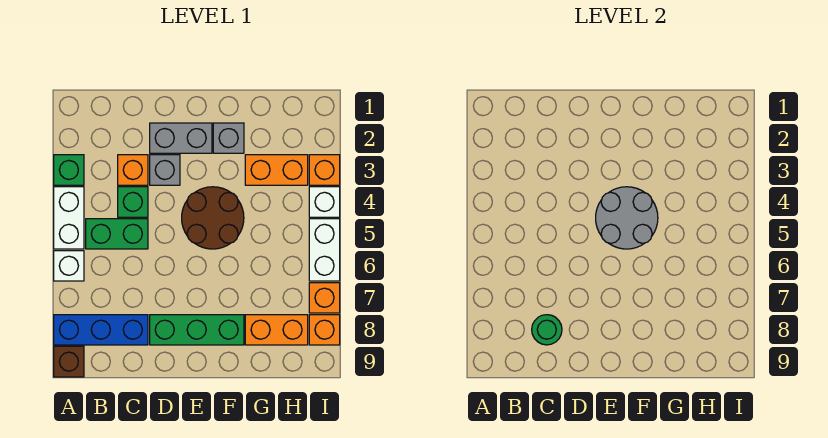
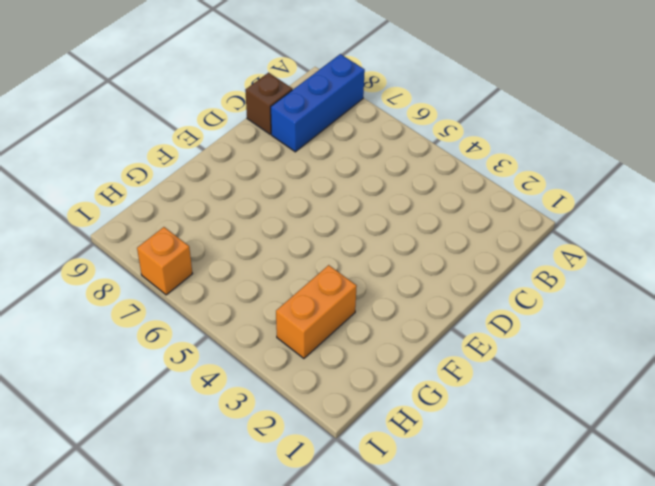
brown brick C9 level 1 -> brown brick A9 level 1
none -> green brick A3 level 1
none -> white brick A4:A5 level 1
none -> white brick A6 level 1

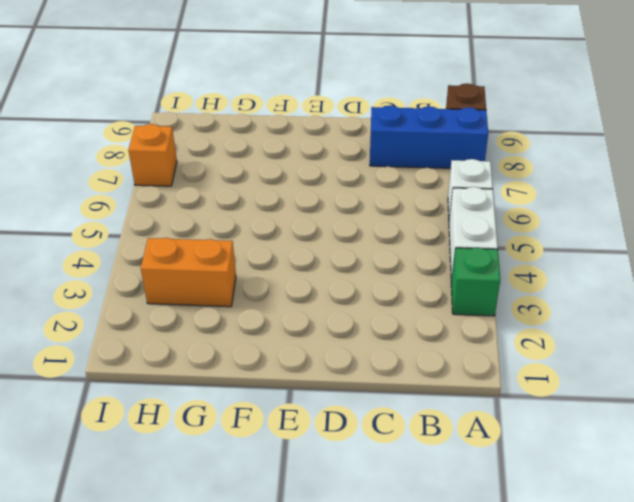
none -> green brick B5:C5 level 1
none -> orange brick C3 level 1
none -> green brick C4 level 1

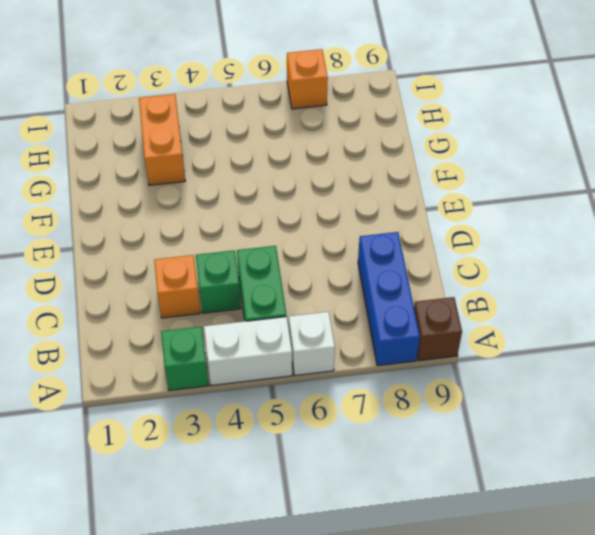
none -> grey brick D2:E2 level 1
none -> grey brick D3 level 1
none -> green brick D8:F8 level 1

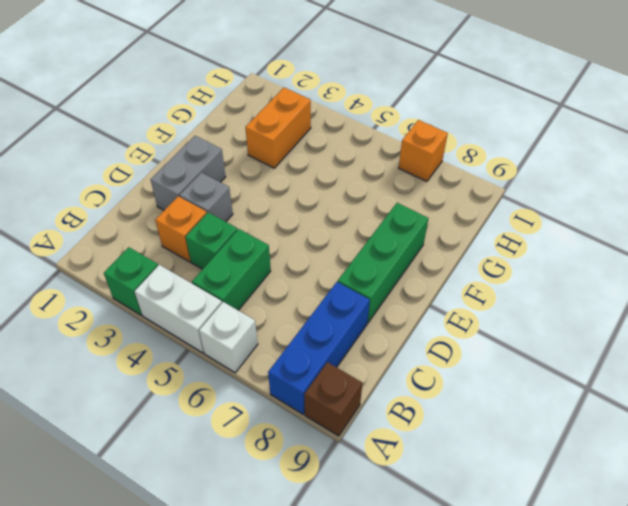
none -> brown round brick E4:F5 level 1
none -> grey brick F2 level 1
none -> orange brick G8:H8 level 1

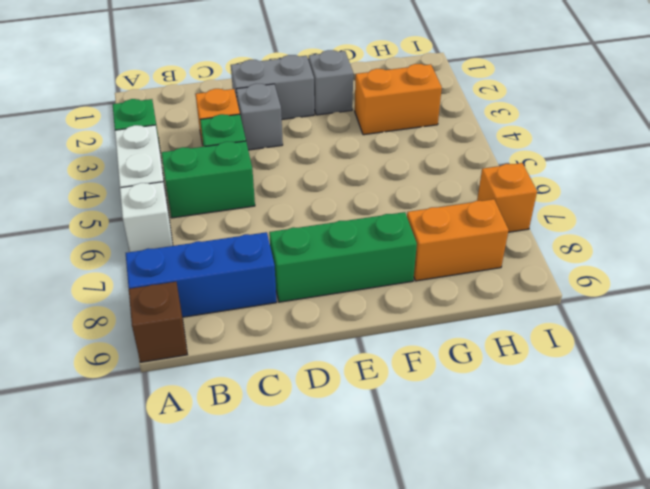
none -> brown round brick E4:F5 level 1
none -> orange brick I3 level 1
none -> white brick I4 level 1

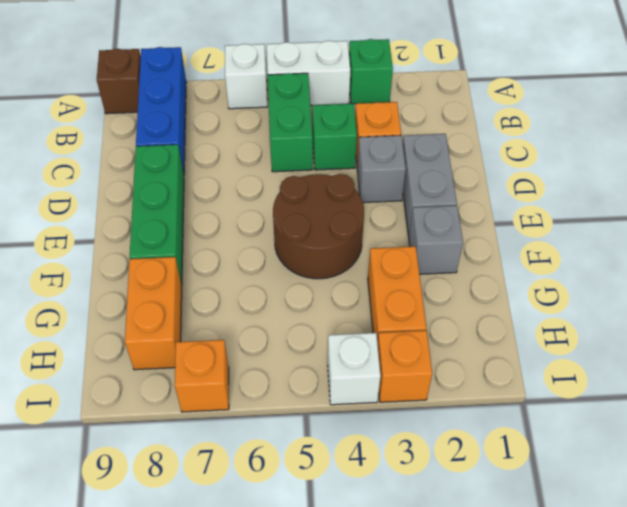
none -> white brick I5:I6 level 1
none -> orange brick I8 level 1
none -> green round brick C8 level 2

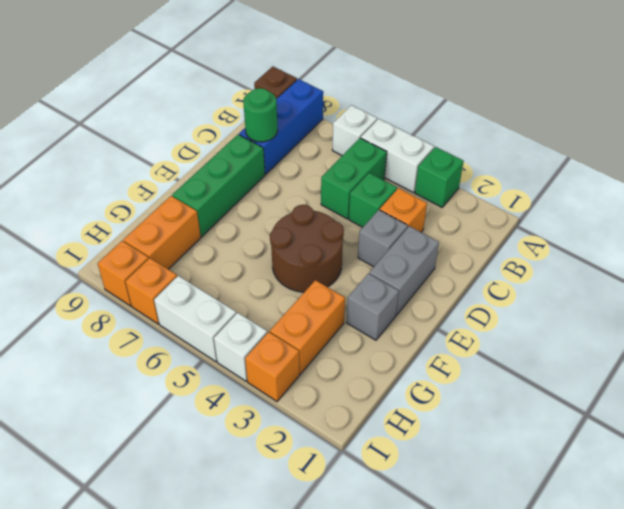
none -> grey round brick E4:F5 level 2

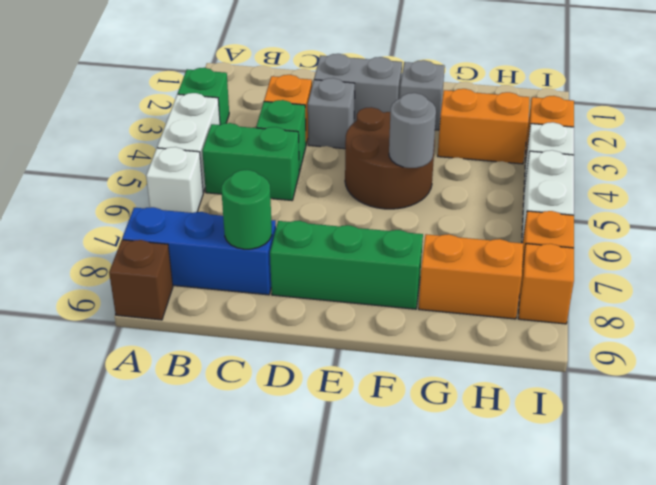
grey round brick F5 level 2 -> grey round brick E4:F5 level 2

